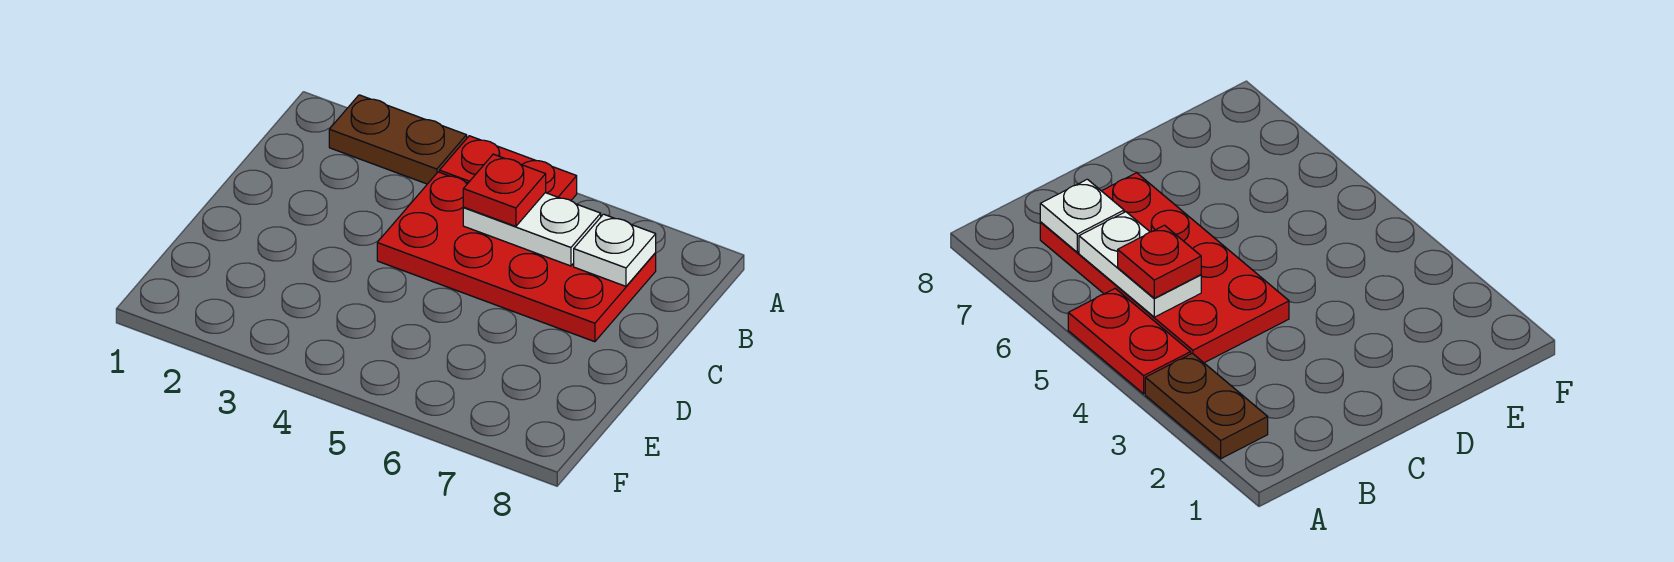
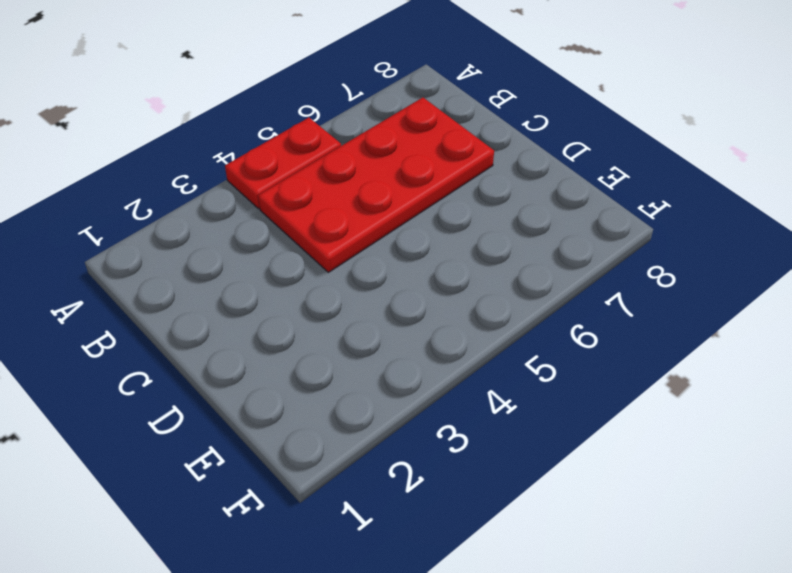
none -> brown plate A2:A3 level 1
none -> white plate B5:B6 level 2

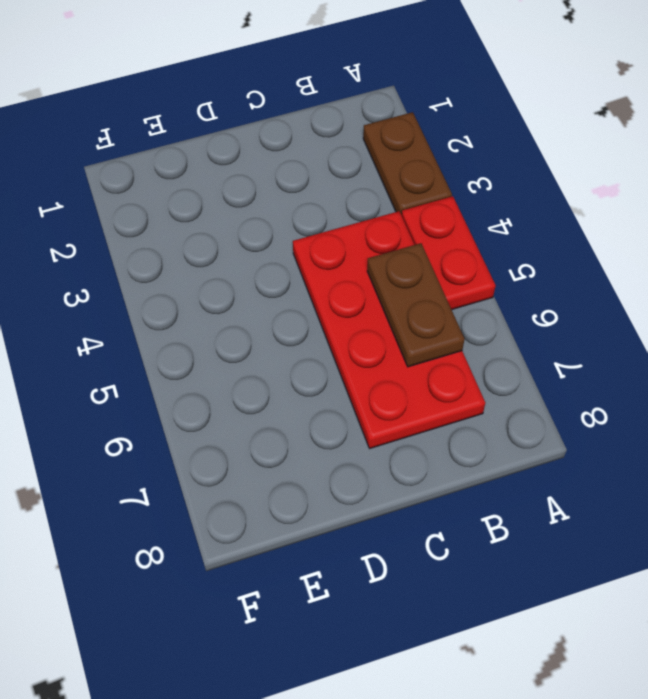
brown plate B5:B6 level 2 -> white plate B5:B6 level 2
none -> white plate B7 level 2
none -> red plate B5 level 3

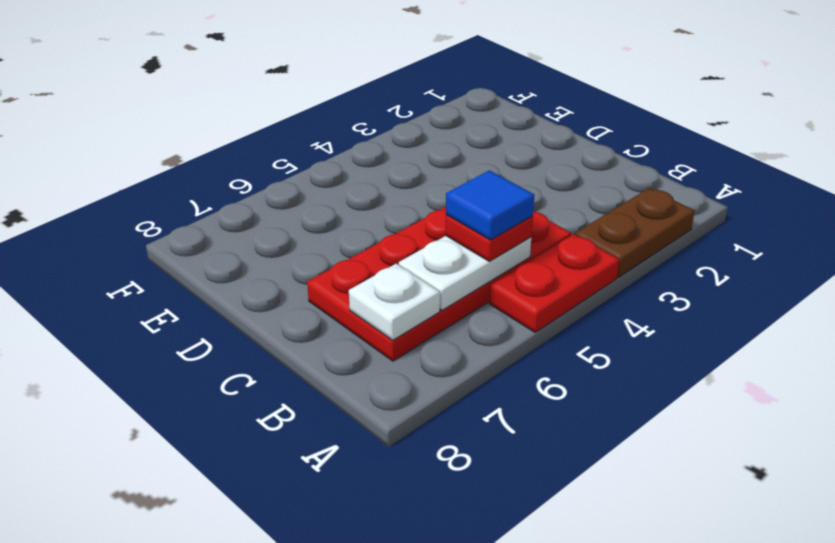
blue tile B5 level 4 -> none

